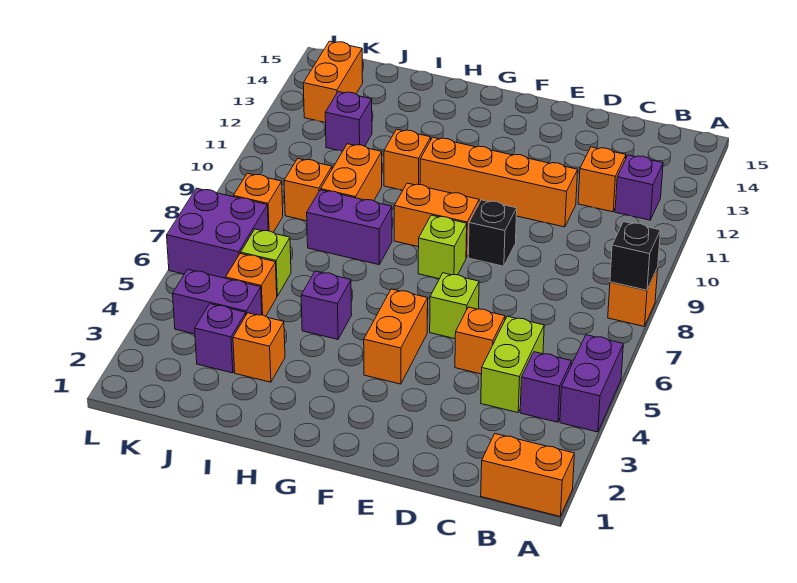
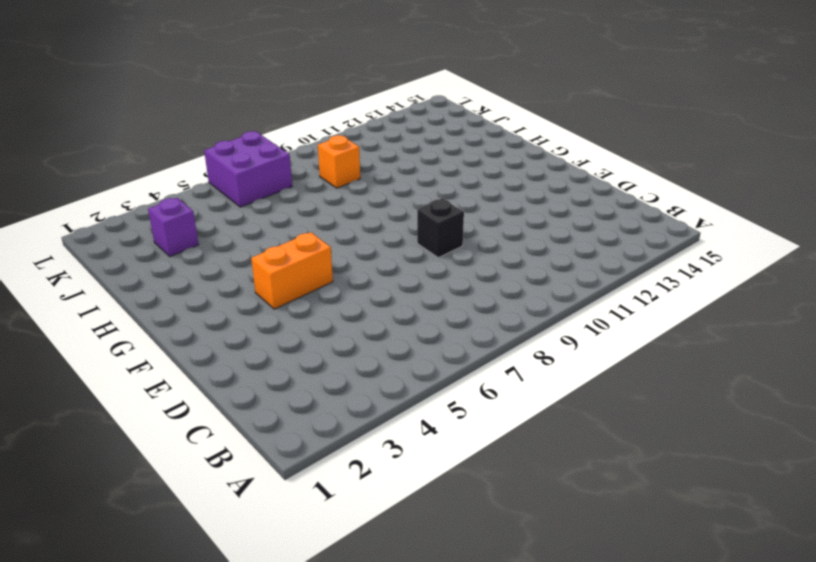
none -> orange brick A1:B1 level 1
none -> purple brick A4:A5 level 1
none -> orange brick A8 level 1

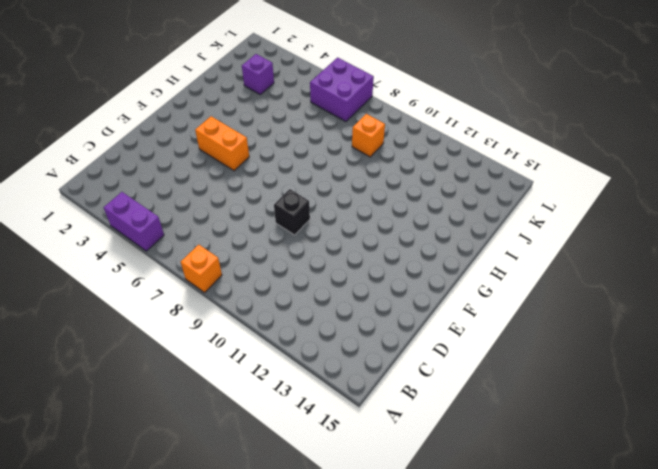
none -> orange brick A1:B1 level 1
none -> purple brick B4 level 1
none -> purple brick B12 level 1

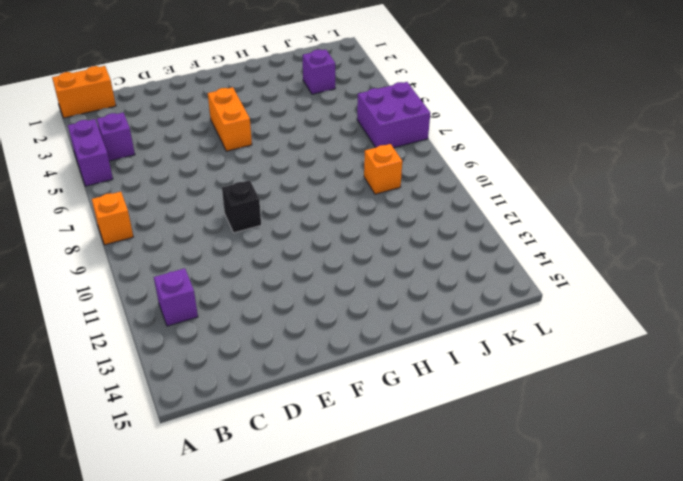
none -> lime brick C4:C5 level 1
none -> orange brick C12 level 1
none -> orange brick D5 level 1

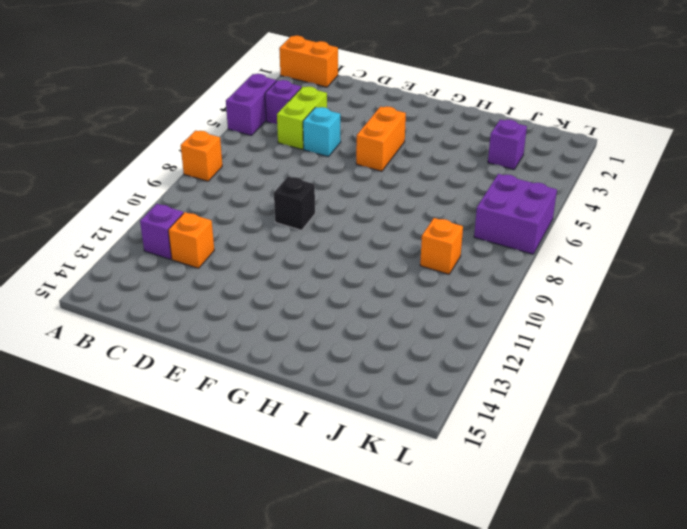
cyan brick D5 level 1 -> orange brick D5 level 1
none -> orange brick D11:G11 level 1
none -> lime brick E6 level 1
none -> lime brick F8 level 1

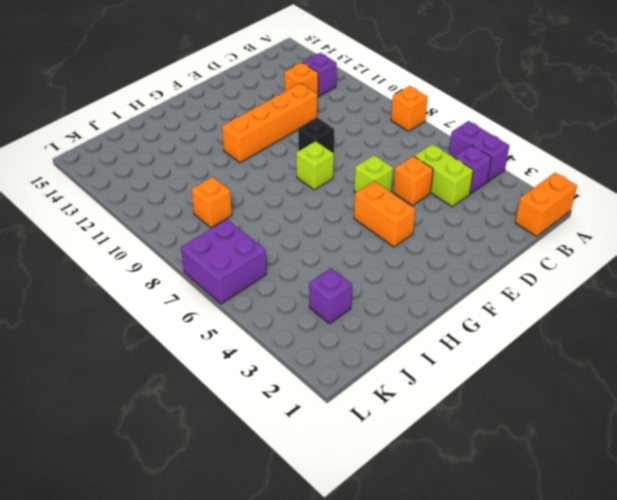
none -> orange brick F9:G9 level 1
none -> purple brick H5 level 1
none -> purple brick H8:I8 level 1

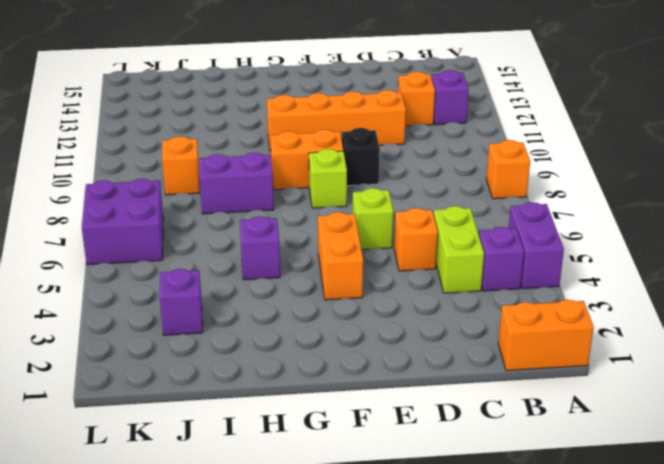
none -> orange brick H11 level 1
none -> orange brick I3 level 1
none -> orange brick I9:I10 level 1

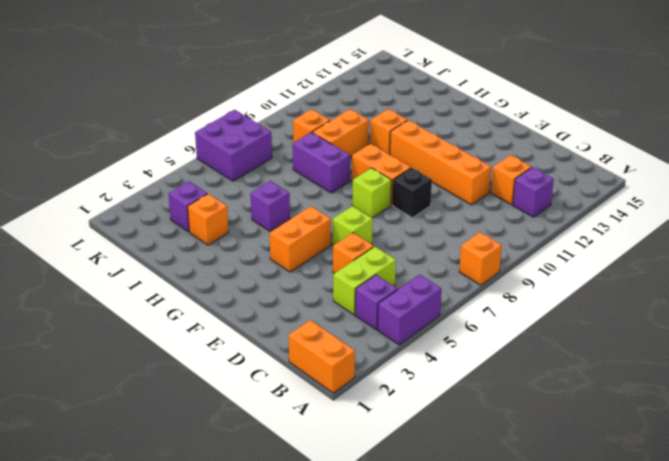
none -> purple brick J4:K4 level 1
none -> orange brick J5 level 1
none -> lime brick J6 level 1

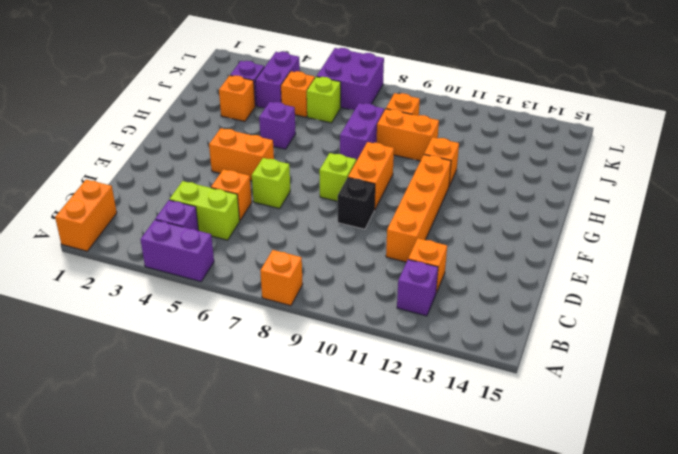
none -> purple brick J12 level 1
none -> orange brick K8 level 1
none -> orange brick K13:K14 level 1

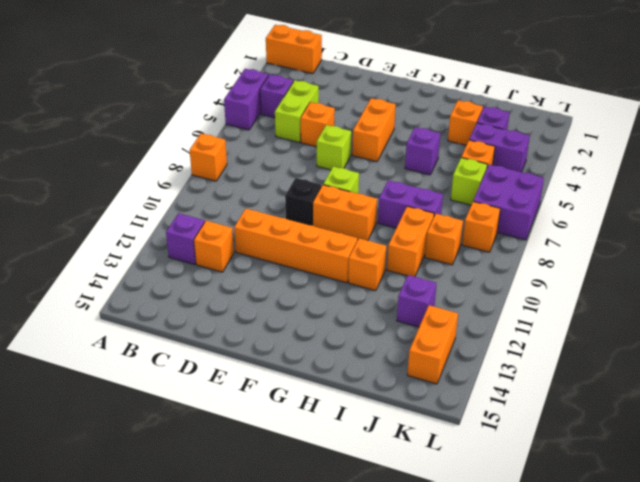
none -> black brick A8 level 2

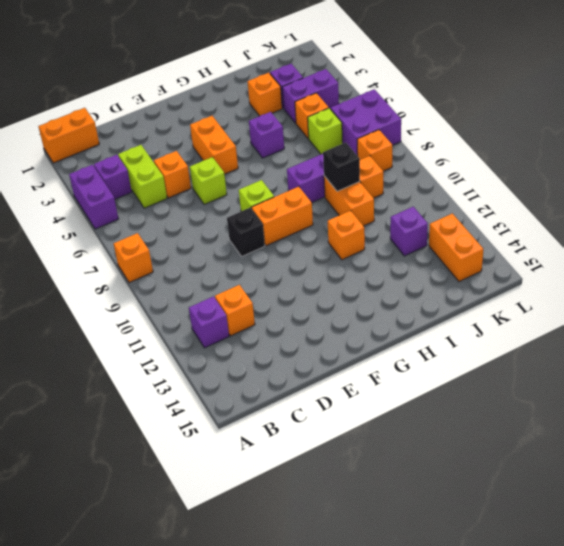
black brick I9 level 2 -> black brick A8 level 2
none -> orange brick D11:G11 level 1

